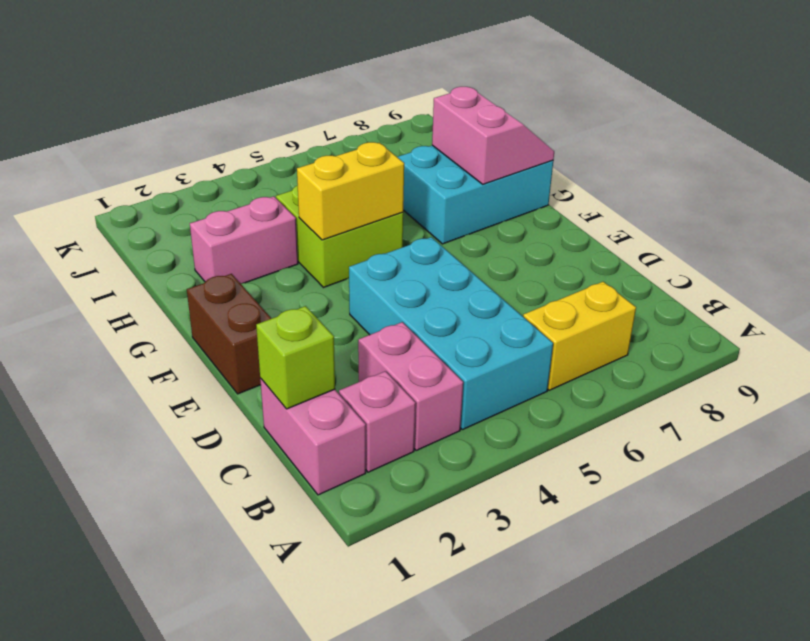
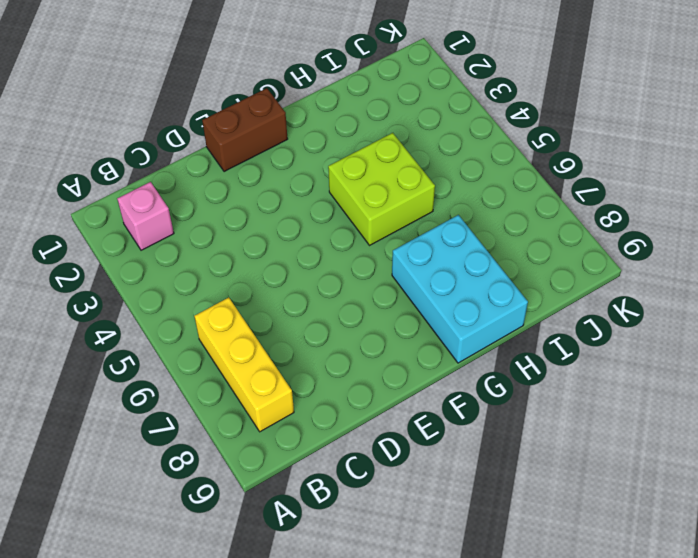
yellow brick B6:B8 level 1 -> yellow brick B6:B7 level 1
none -> pink brick B1:C1 level 1
none -> pink brick B3:C3 level 1
none -> cyan brick B4:E5 level 1

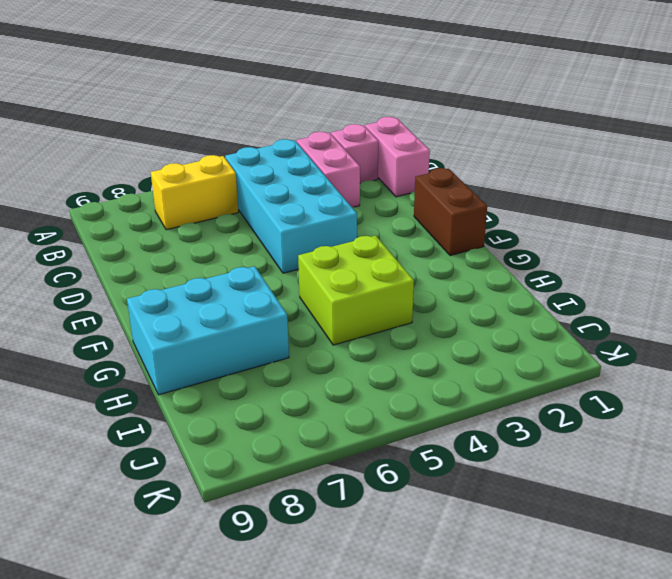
none -> pink brick H2:H3 level 1
none -> lime brick C1 level 2
none -> yellow brick G4:G5 level 2

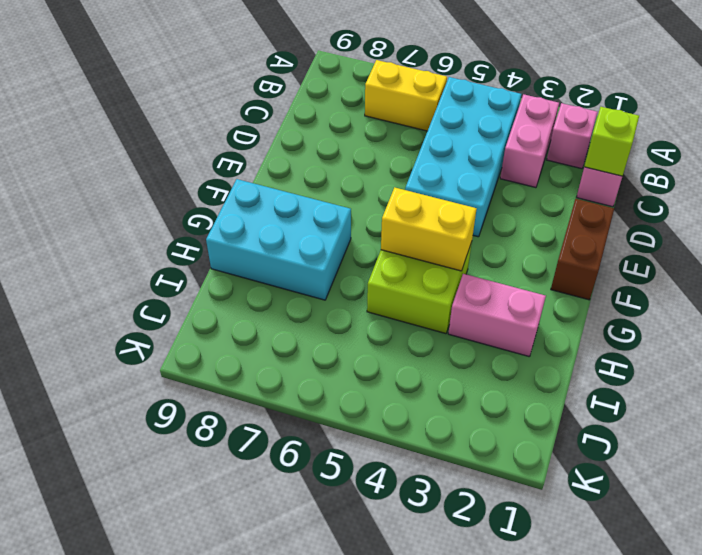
none -> pink slope G8:H9 level 2 top 8

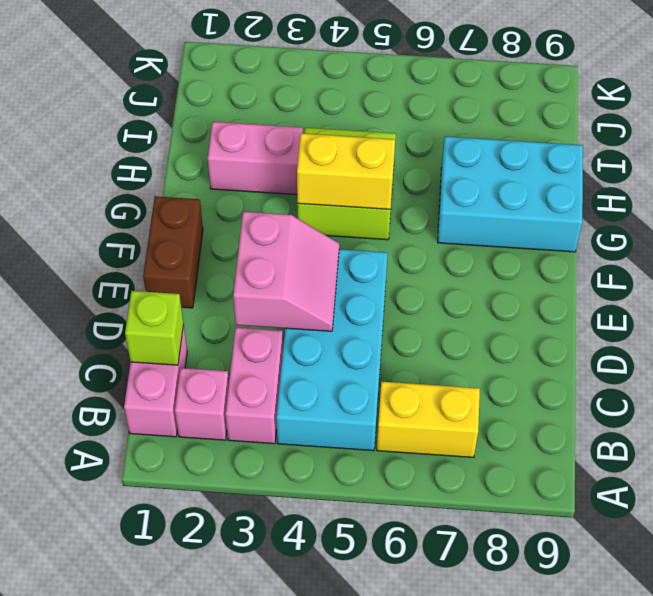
pink slope D3:E4 level 2 top 3 -> pink slope G8:H9 level 2 top 8

